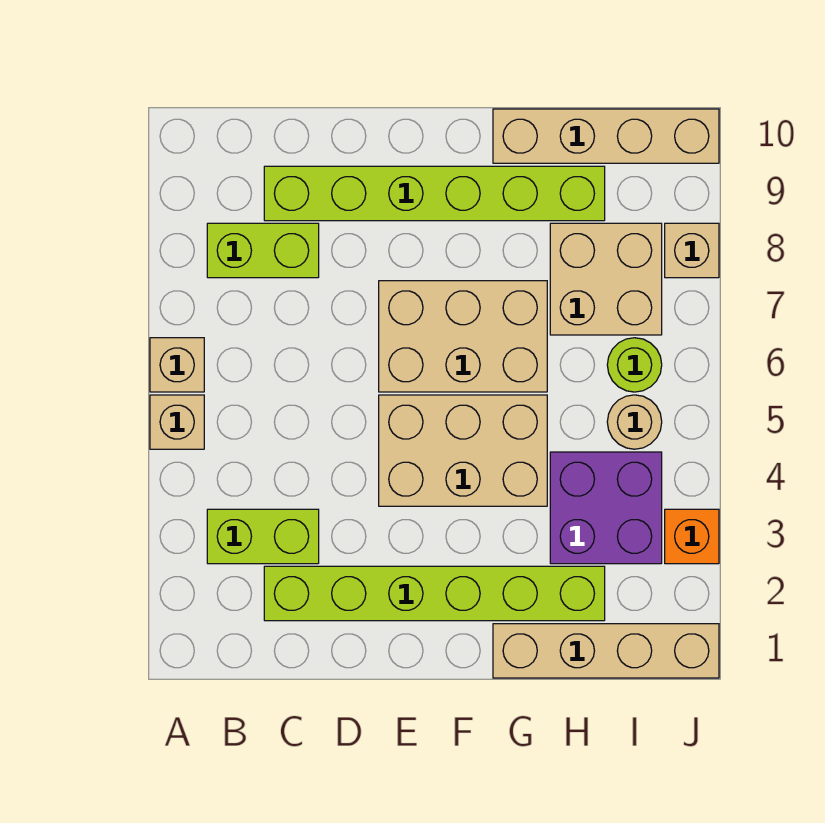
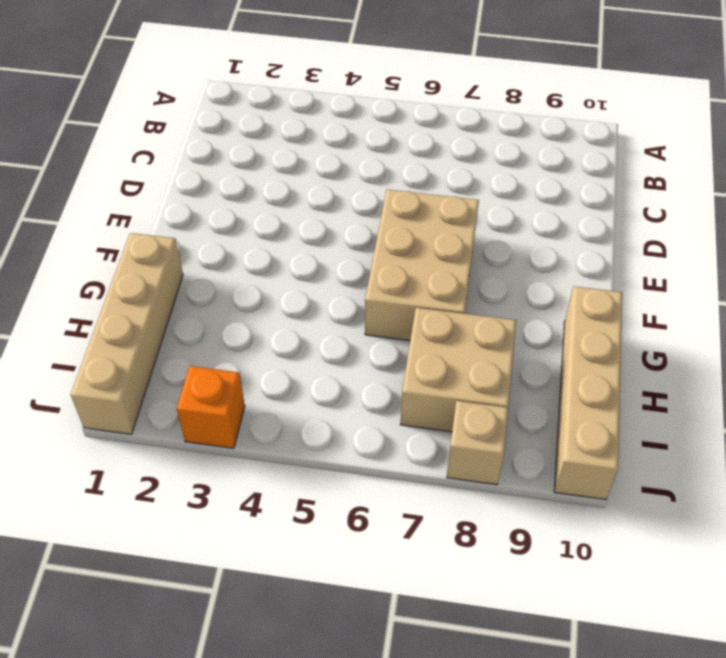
none -> tan brick A5 level 1
none -> tan brick A6 level 1
none -> lime brick B3:C3 level 1

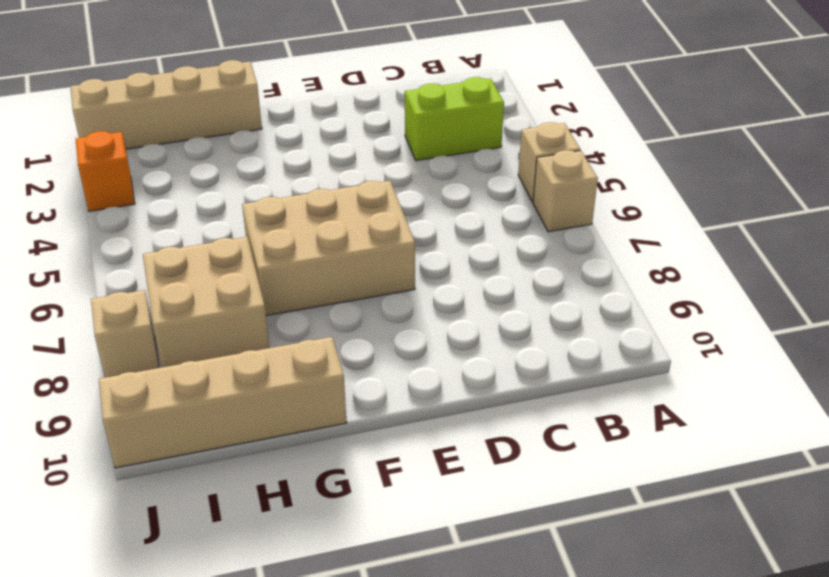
none -> lime brick B8:C8 level 1
none -> lime brick C2:H2 level 1
none -> lime brick C9:H9 level 1

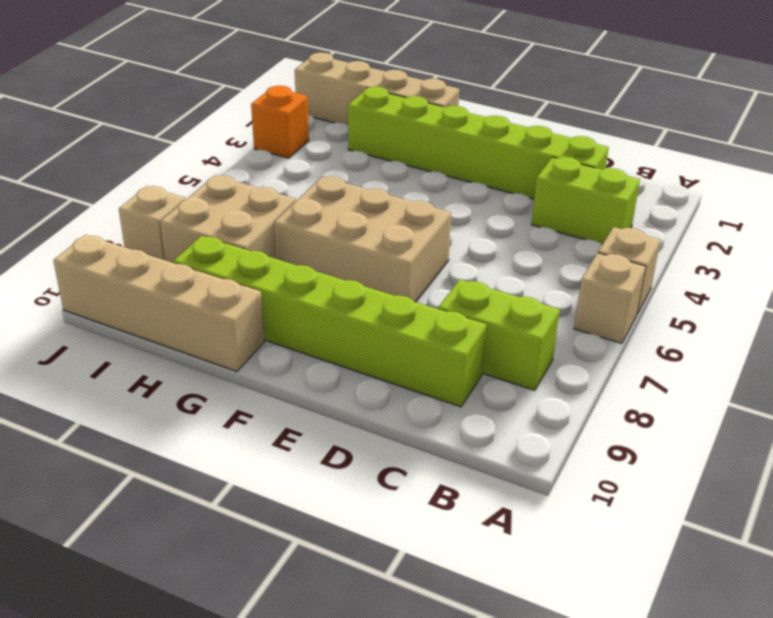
none -> tan brick E4:G5 level 1
none -> purple brick H3:I4 level 1
none -> tan round brick I5 level 1

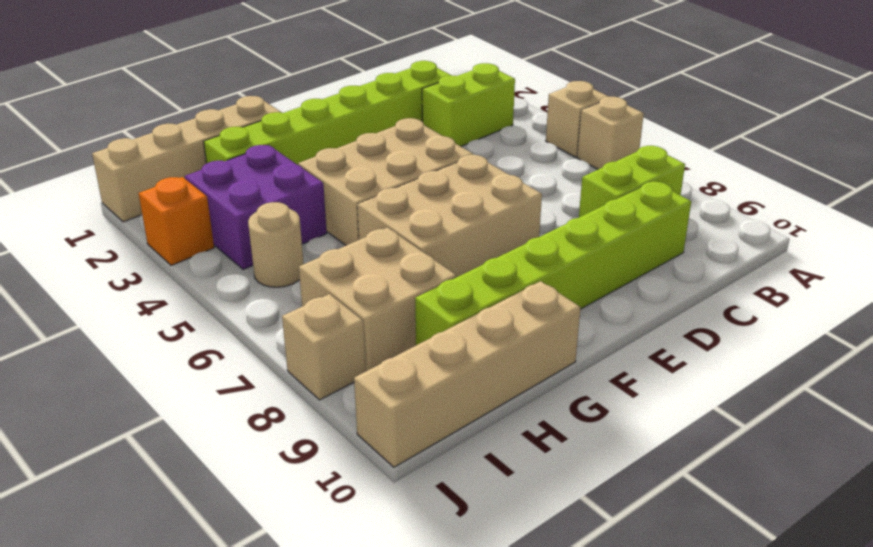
none -> lime round brick I6 level 1

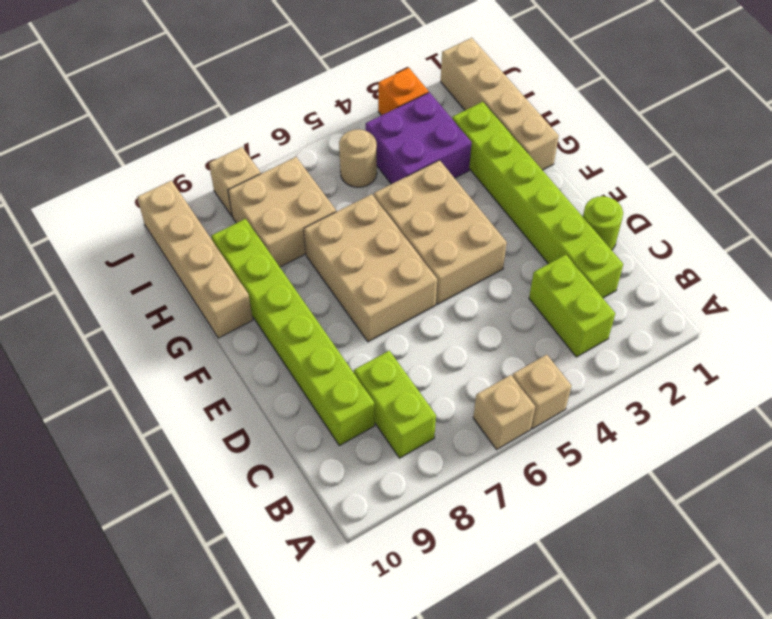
lime round brick D1 level 1 -> lime round brick I6 level 1

